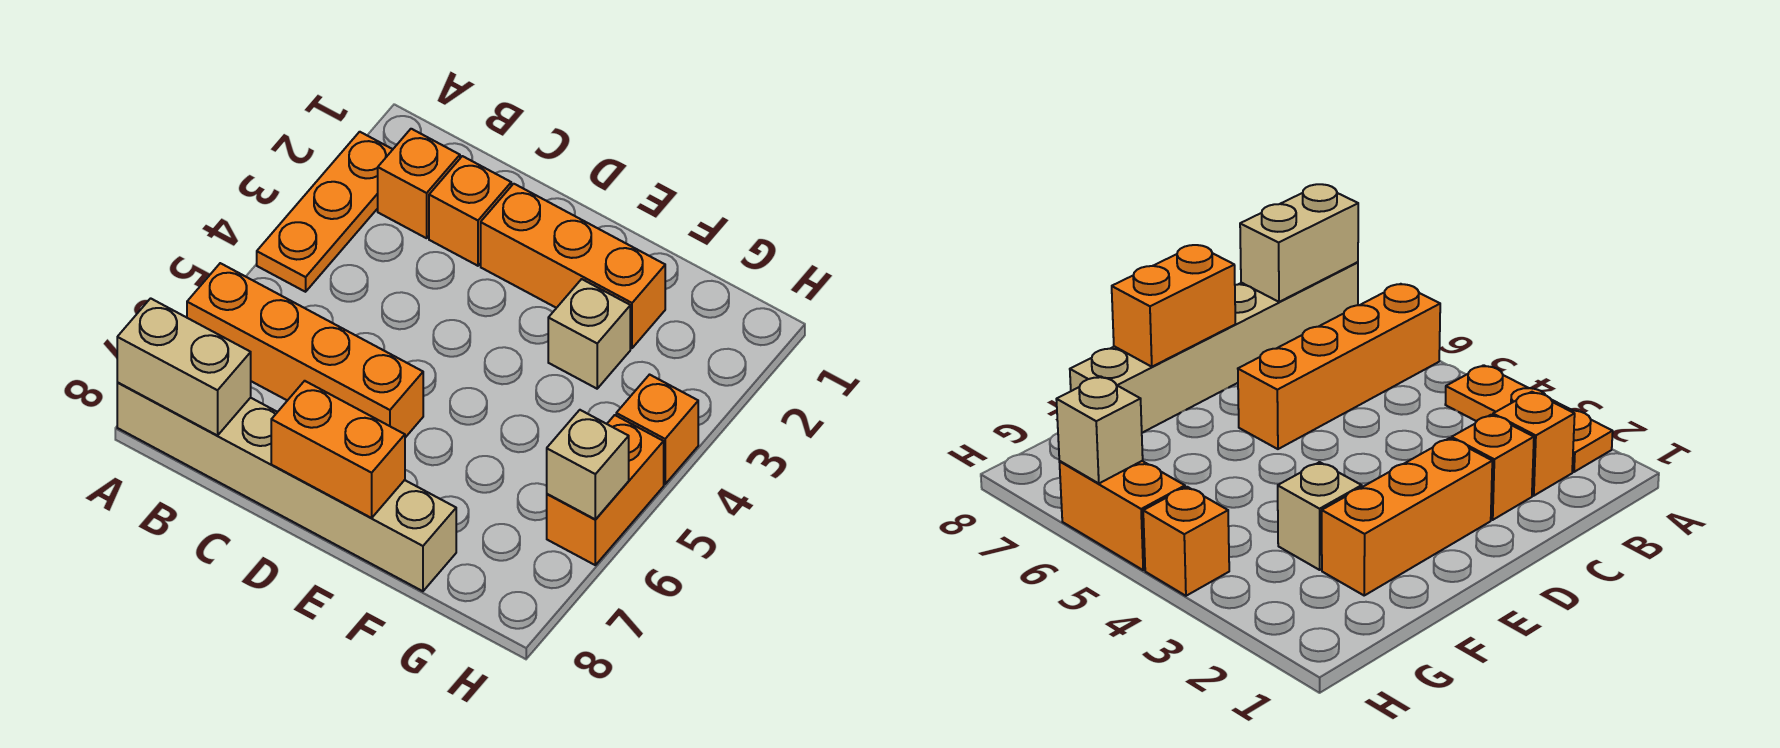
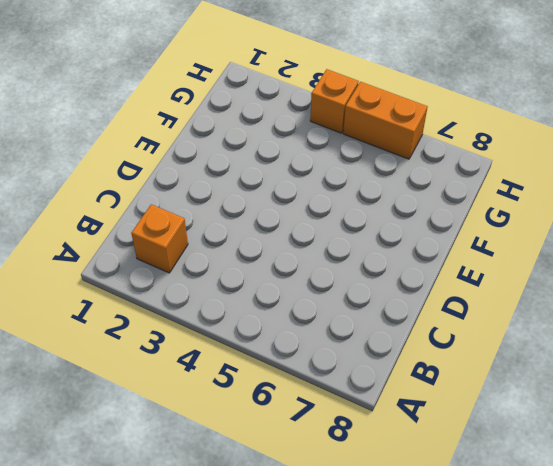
none -> orange plate A2:A4 level 1
none -> orange brick A6:D6 level 1
none -> tan brick A8:F8 level 1

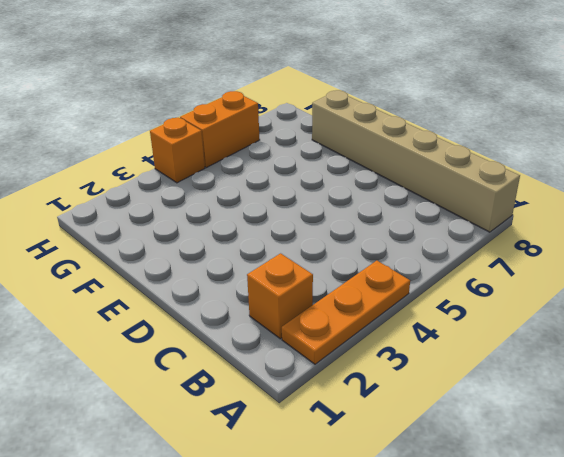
none -> orange brick A6:D6 level 1
none -> orange brick C2 level 1
none -> orange brick D2:F2 level 1

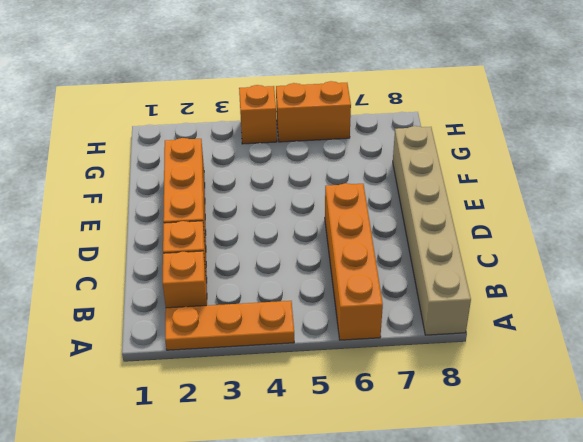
none -> tan brick F3 level 1
none -> tan brick A8:B8 level 2
none -> orange brick D8:E8 level 2

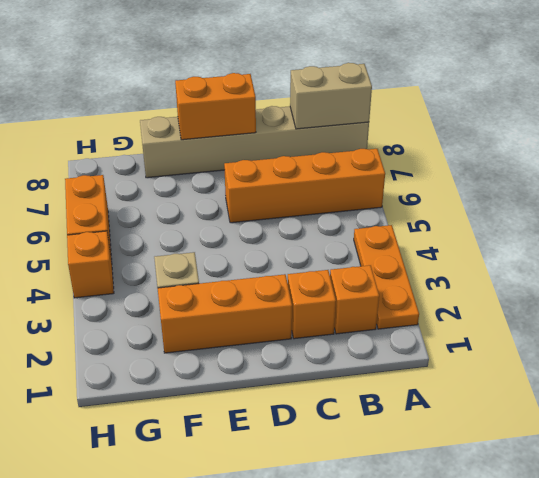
none -> tan brick H6 level 2

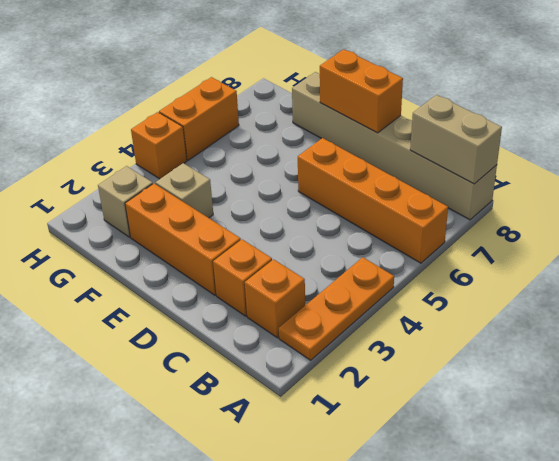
tan brick G2 level 1 -> tan brick H6 level 2

